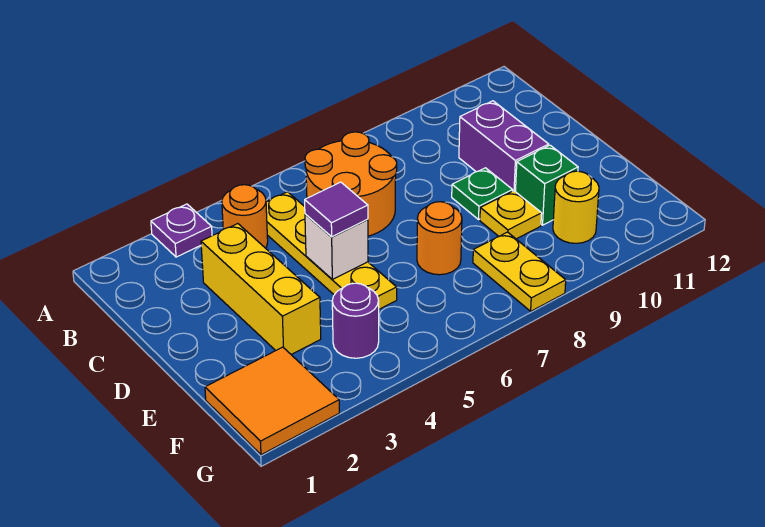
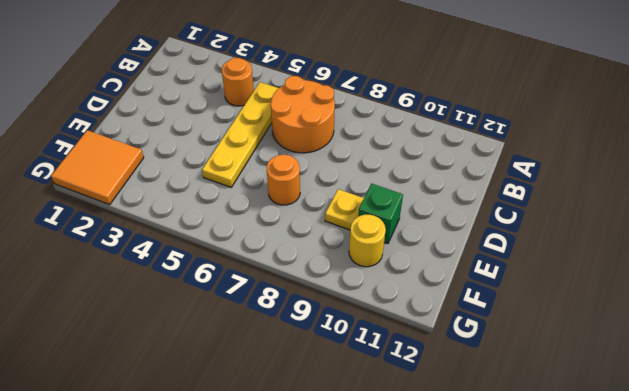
none -> purple plate A3 level 1
none -> yellow brick C3:E3 level 1
none -> purple brick C10:D10 level 1

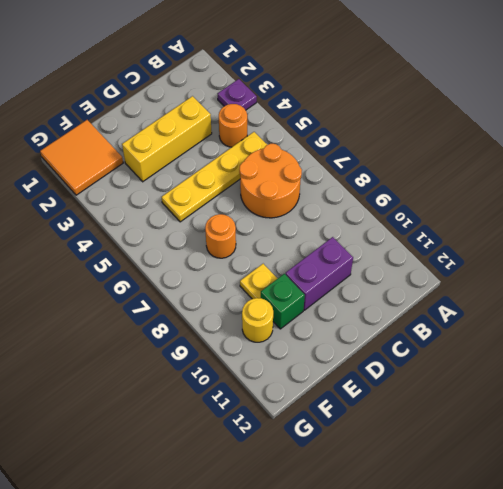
none -> green plate D9 level 1
none -> purple round brick F4 level 1
none -> yellow plate F8:G8 level 1

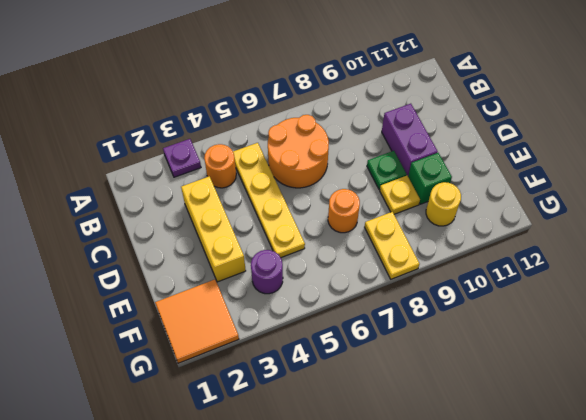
none -> white brick D5 level 2
none -> purple tile D5 level 3

